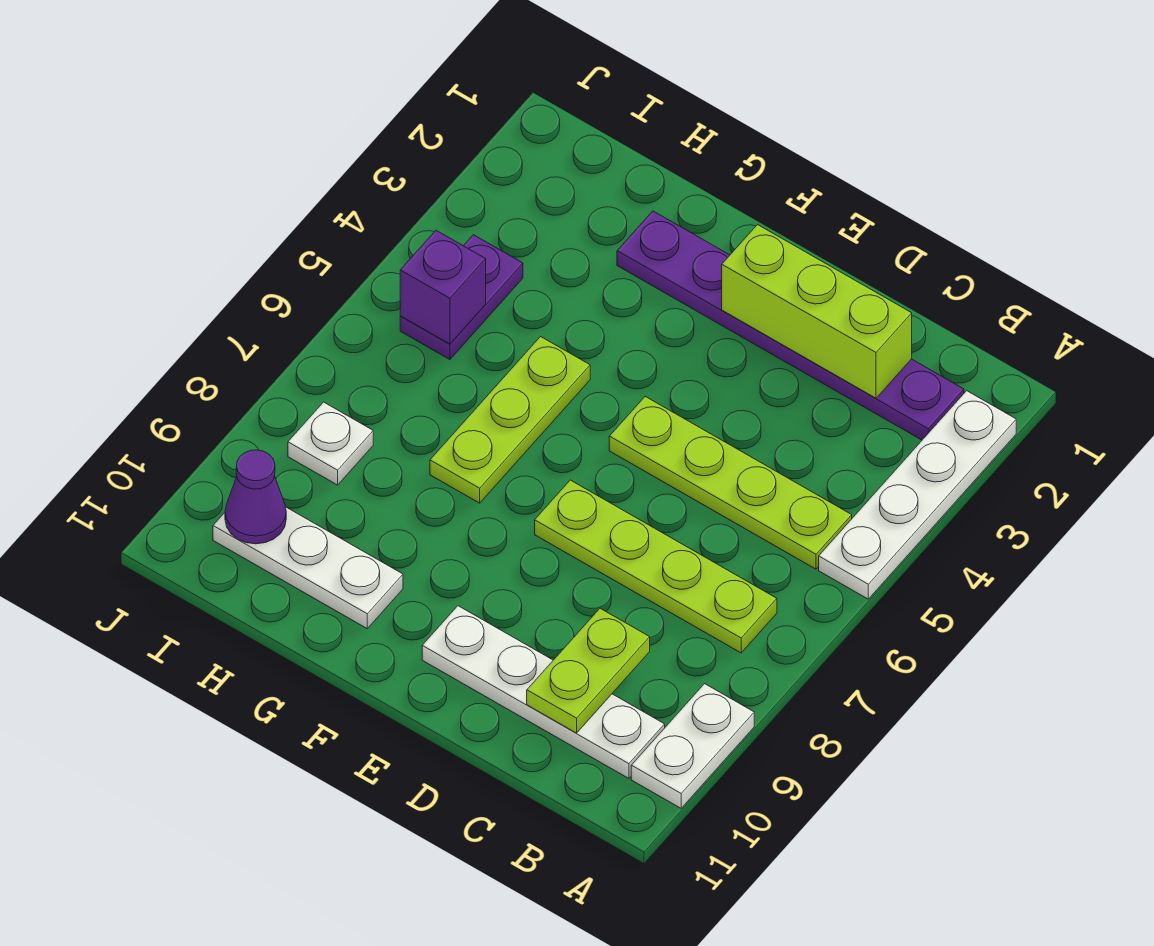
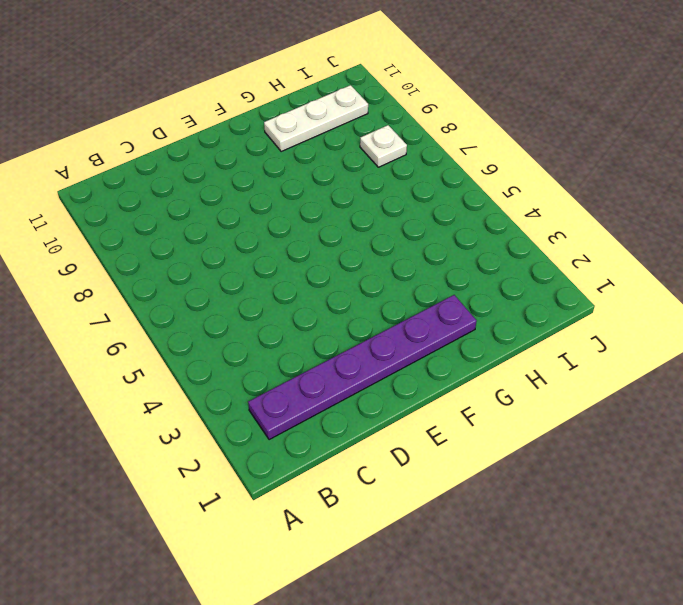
none -> white plate A2:A5 level 1
none -> white plate A9:A10 level 1
none -> lime plate B5:E5 level 1

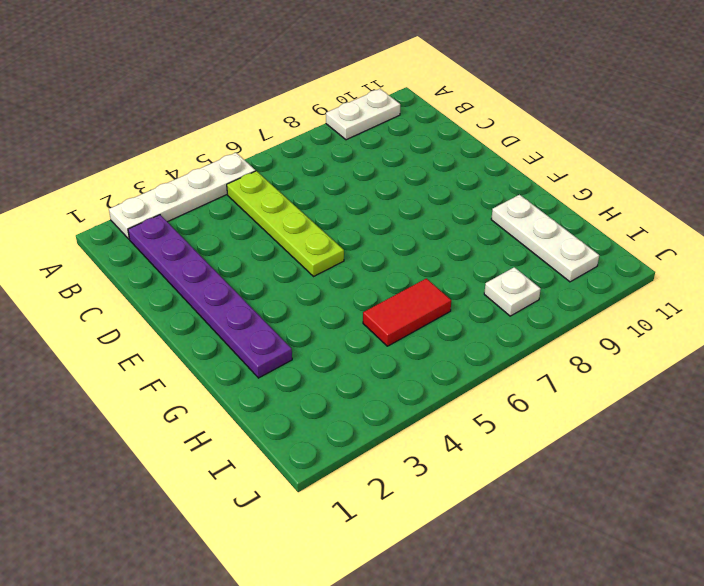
red tile H5:H6 level 1 -> none
none -> lime plate B7:E7 level 1
none -> white plate B10:E10 level 1
none -> lime plate G5:G7 level 1

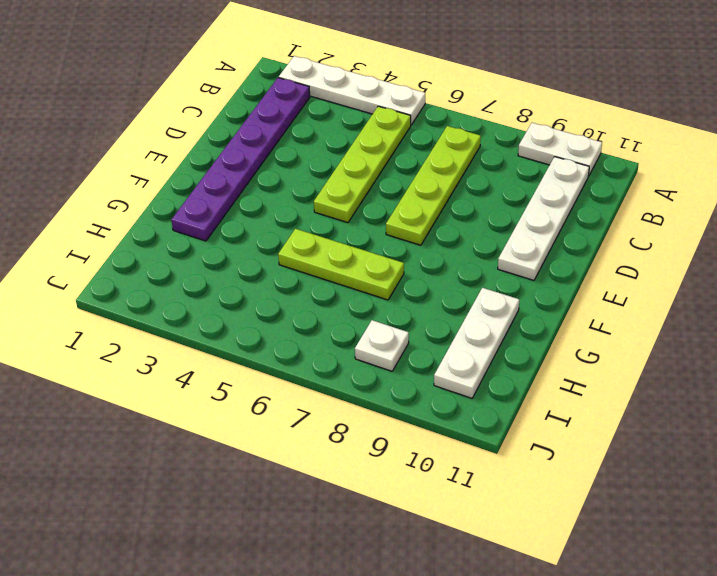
none -> purple plate I4:I5 level 1
none -> lime brick C2:E2 level 2
none -> lime plate C9:C10 level 2

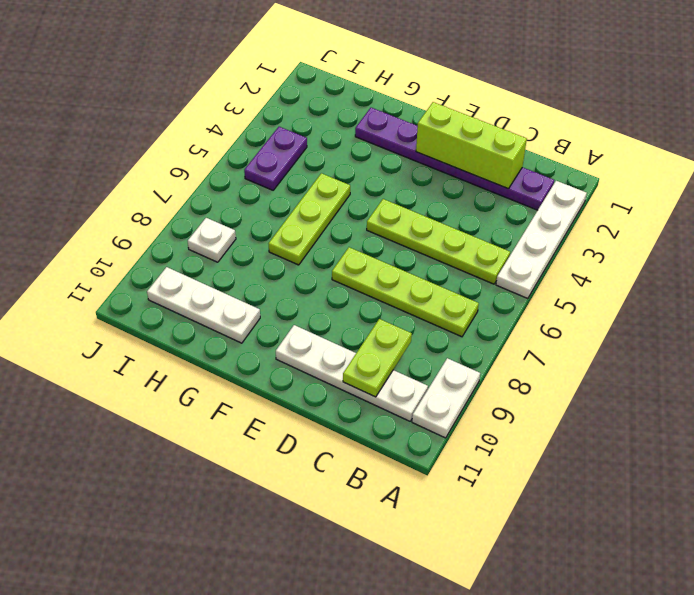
none -> purple brick I5 level 2
none -> purple cone I10 level 2

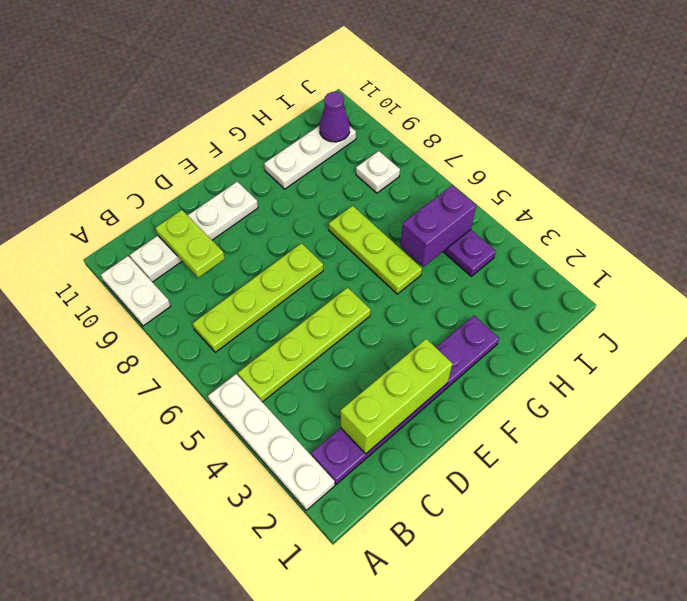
purple brick H5:I5 level 2 -> purple brick I5 level 2

